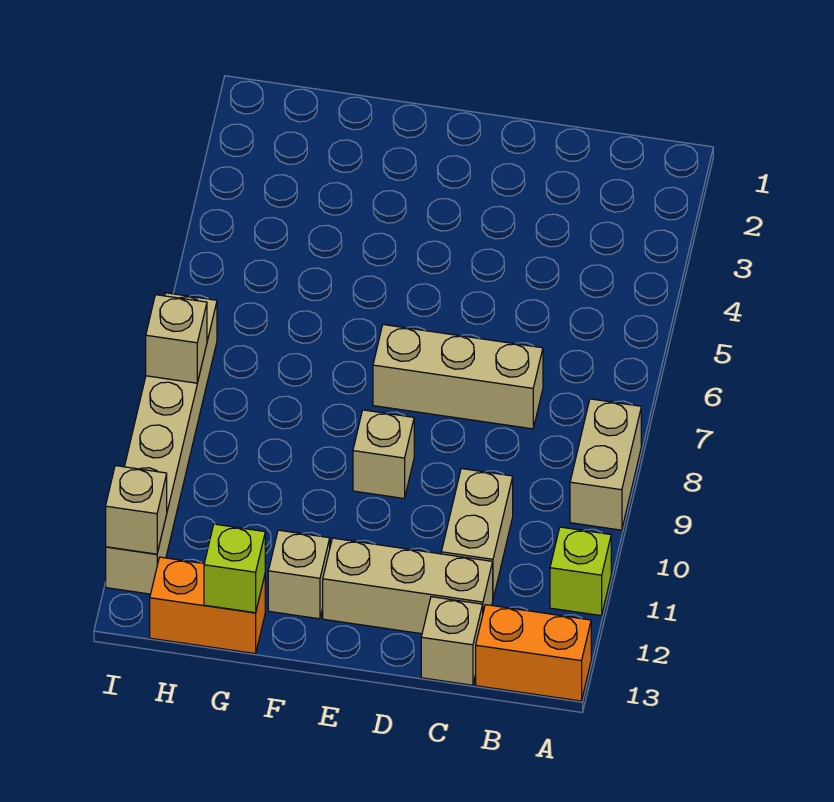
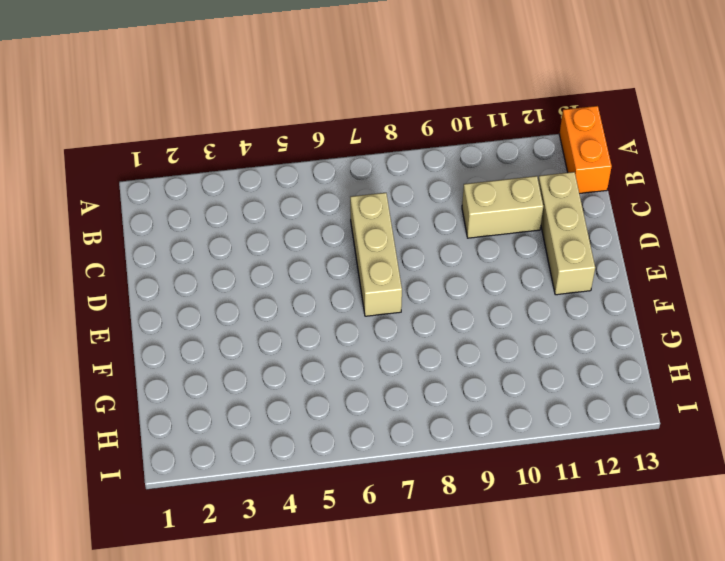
none -> tan brick A8:A9 level 1
none -> lime brick A11 level 1
none -> tan brick C13 level 1

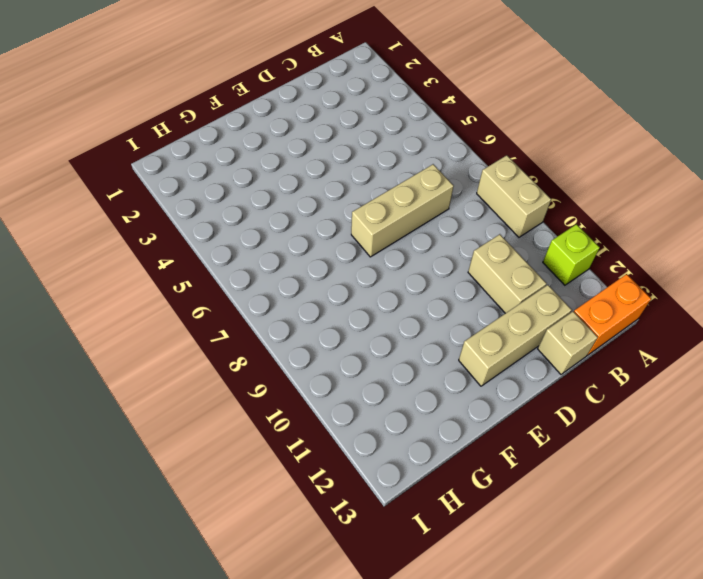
none -> tan brick E9 level 1
none -> tan brick F12 level 1
none -> orange brick G13:H13 level 1

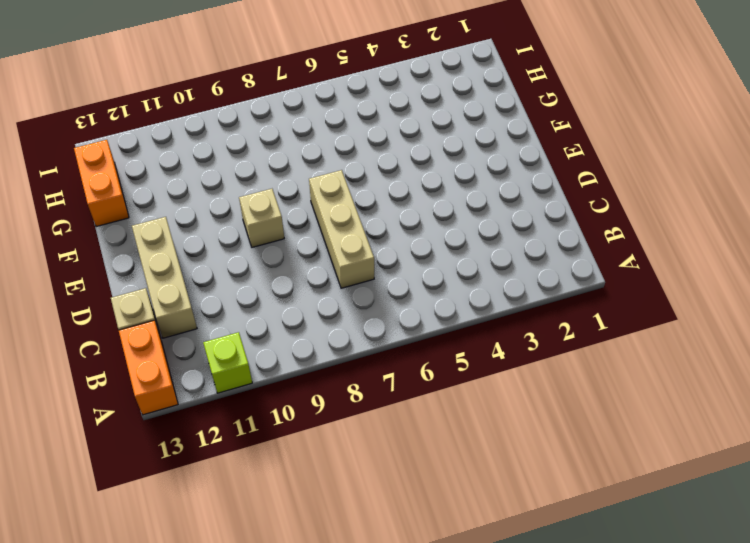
none -> tan brick A8:A9 level 1
none -> tan brick C10:C11 level 1
none -> tan brick F12 level 1

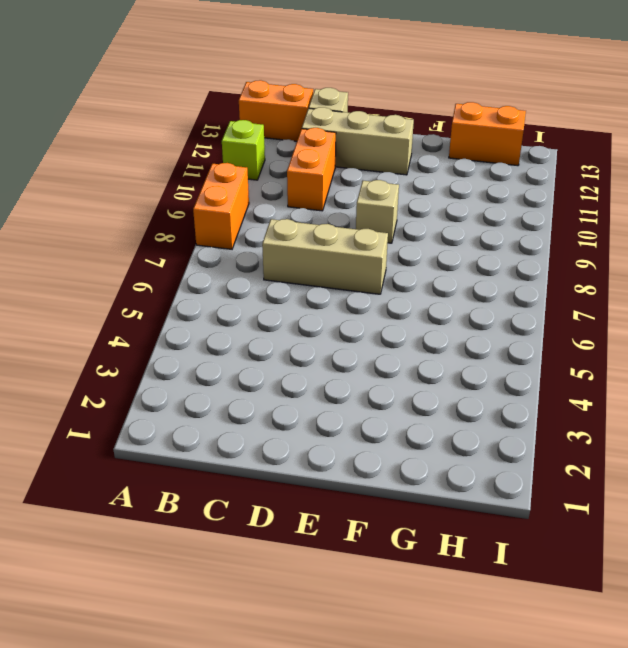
orange brick A8:A9 level 1 -> tan brick A8:A9 level 1
orange brick C10:C11 level 1 -> tan brick C10:C11 level 1
none -> tan brick F12 level 1
none -> tan brick I7:I12 level 1
none -> lime brick G13 level 2

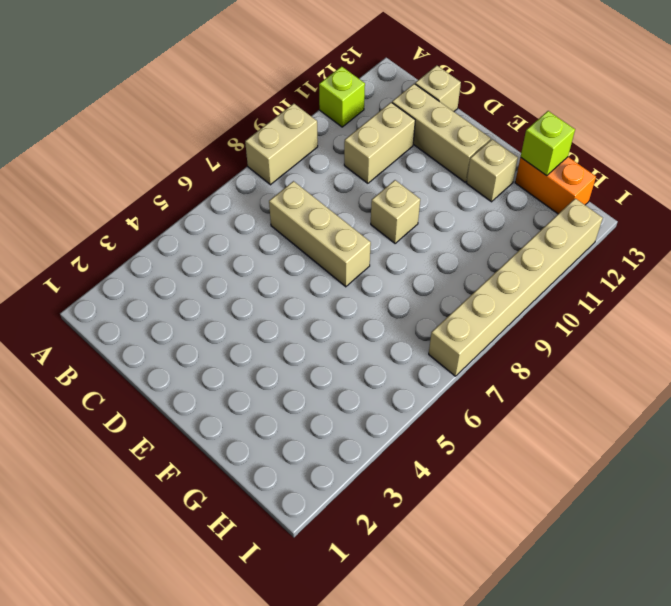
none -> orange brick A13:B13 level 1
none -> tan brick I8 level 2
none -> tan brick I12 level 2

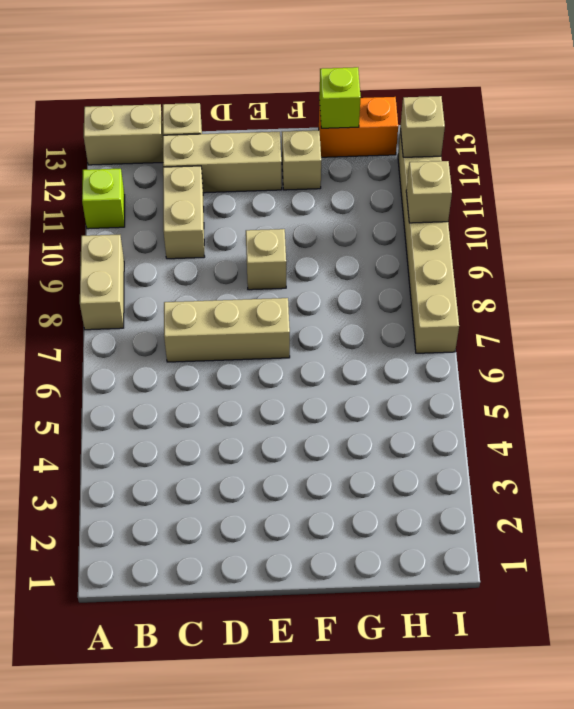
tan brick A13:B13 level 1 -> orange brick A13:B13 level 1
tan brick I10 level 2 -> tan brick I8 level 2

